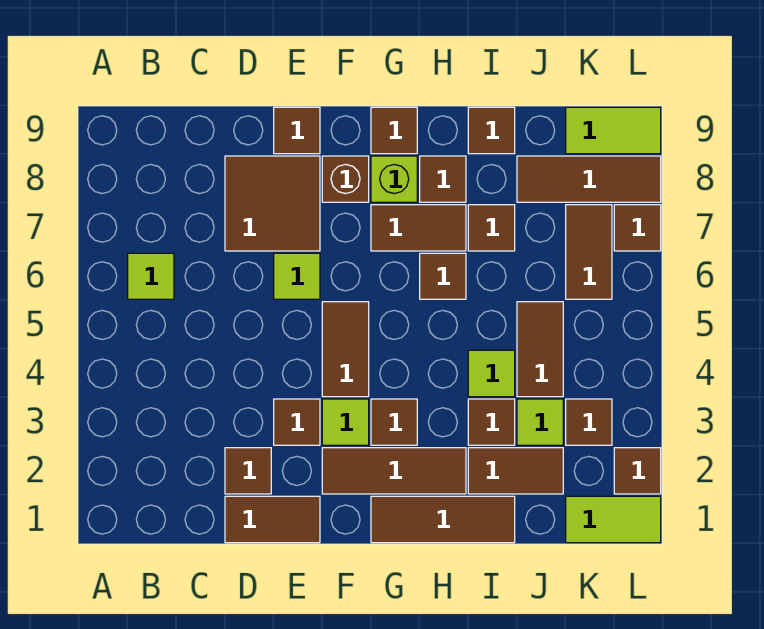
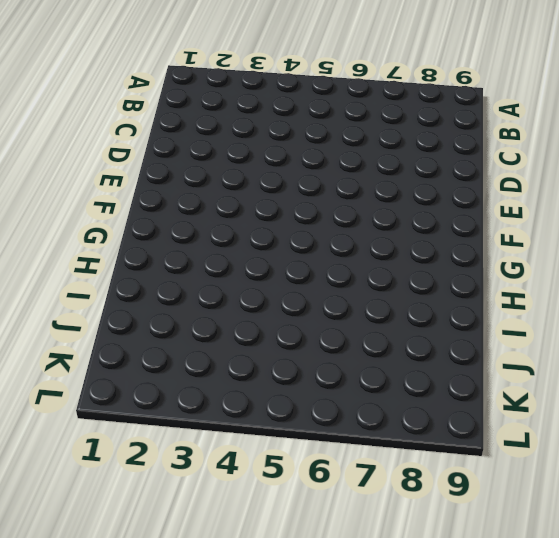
none -> lime tile B6 level 1
none -> brown tile D1:E1 level 1
none -> brown tile D2 level 1
none -> brown tile D7:E8 level 1

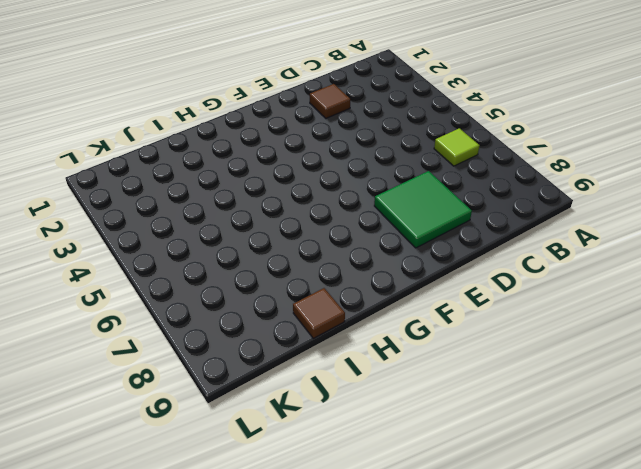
green tile D7:E8 level 1 -> brown tile D7:E8 level 1
none -> brown tile D1:E1 level 1
none -> brown tile E3 level 1
none -> lime tile E6 level 1
none -> brown tile E9 level 1

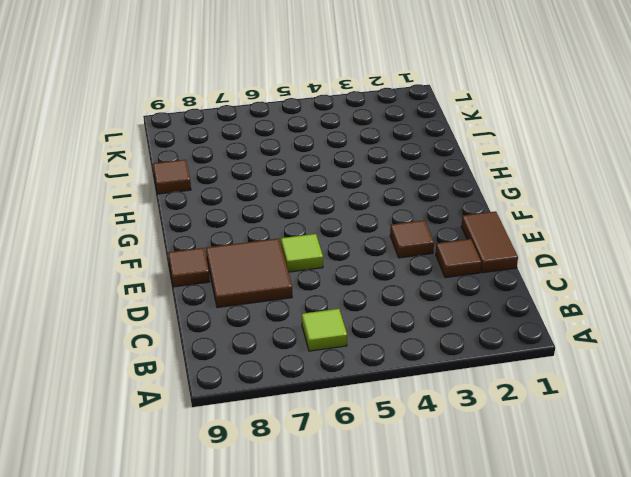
none -> brown tile F2:H2 level 1
none -> lime tile F3 level 1
none -> brown tile F4:F5 level 1
none -> brown brick F8 level 1

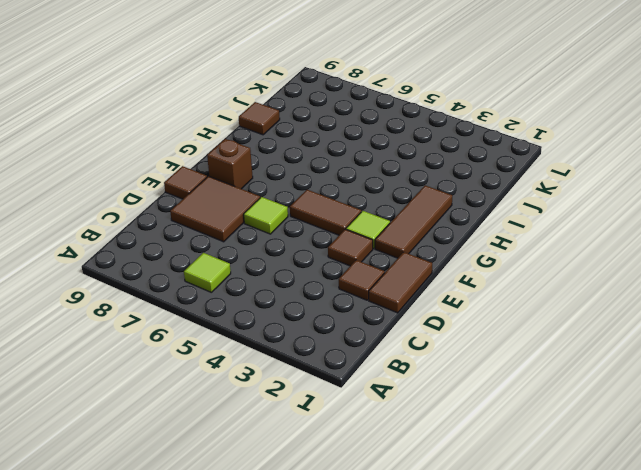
none -> brown tile G1:I1 level 1
none -> brown tile G3 level 1
none -> brown tile G7:H7 level 1
none -> lime brick G8 level 1

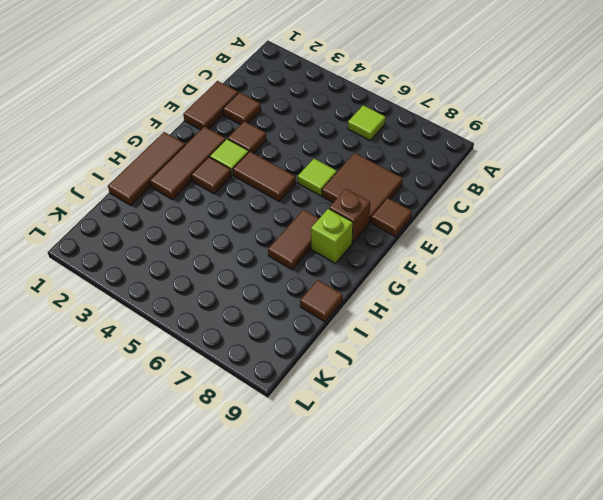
none -> brown tile G9 level 1
none -> brown tile H6 level 1
none -> brown tile H8 level 1
none -> brown tile I2:J2 level 1

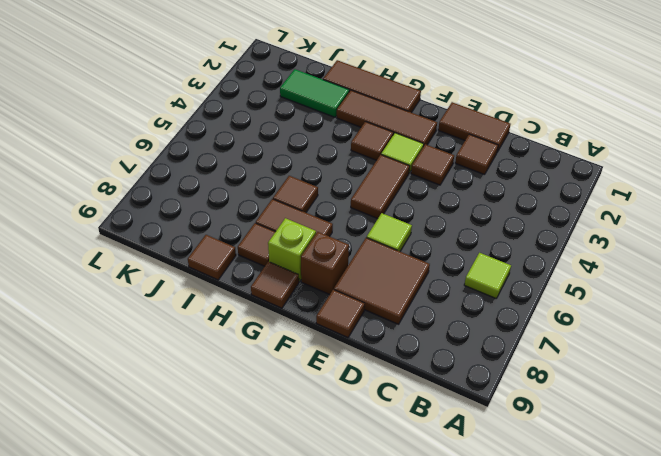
green tile I2:J2 level 1 -> brown tile I2:J2 level 1
none -> brown tile I3 level 1
none -> lime tile I4 level 1
none -> brown tile I7 level 1
none -> lime tile J3 level 1

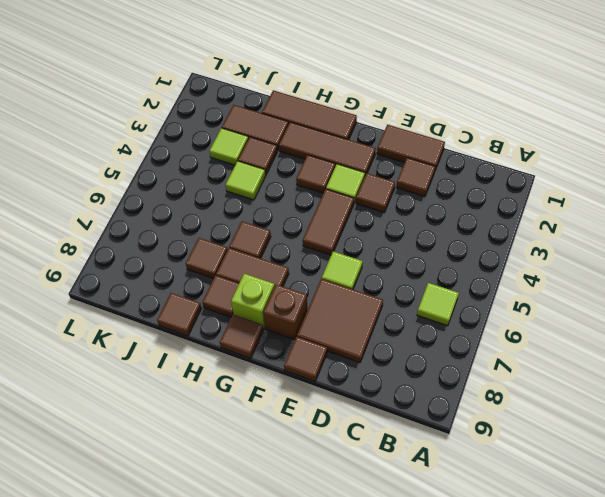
none -> brown tile J4:J5 level 1
none -> brown tile J8:L8 level 1
none -> lime tile K1:L1 level 1
none -> brown tile K3 level 1

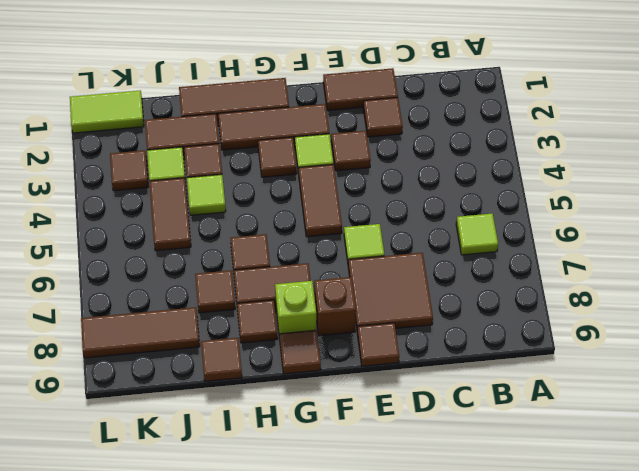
none -> brown tile K6:K7 level 1
none -> lime tile K9:L9 level 1
none -> brown tile L2 level 1
none -> brown tile L7 level 1

